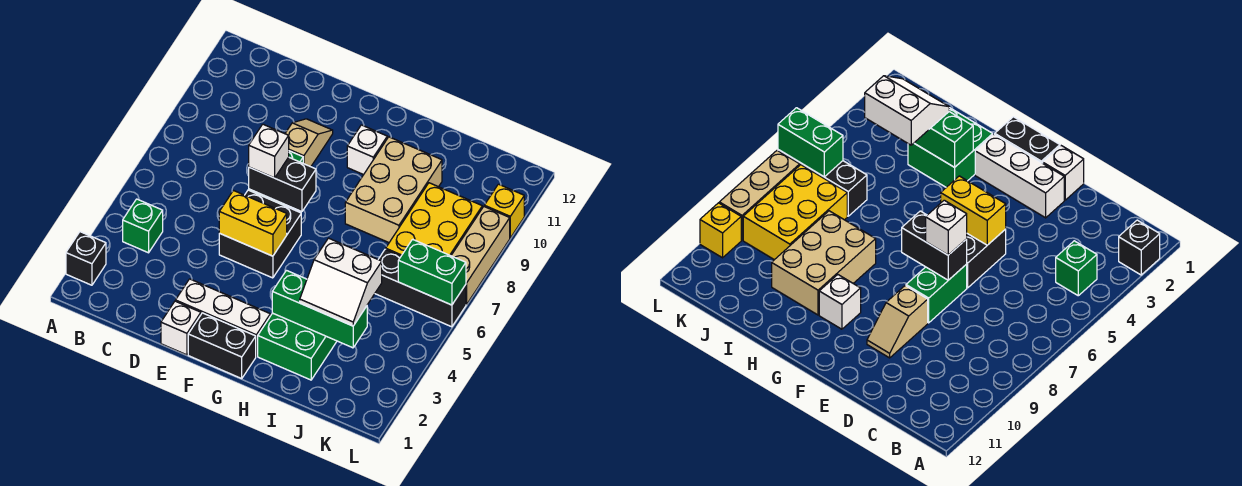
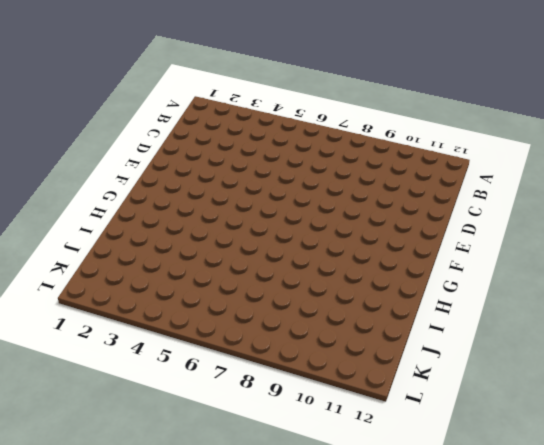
none -> black brick A2 level 1
none -> green brick B4 level 1
none -> white brick E1 level 1

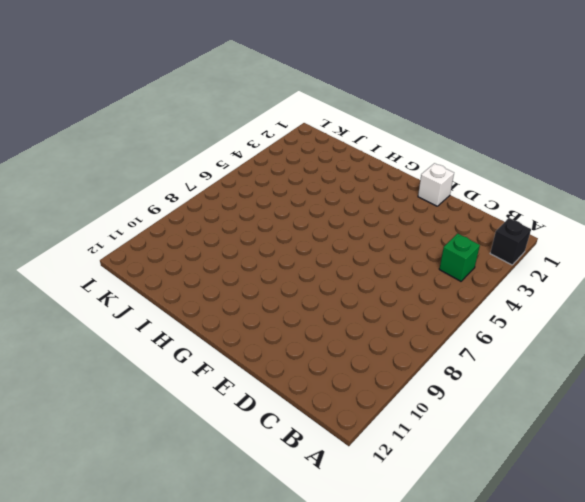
none -> white brick E2:G2 level 1
none -> black brick E5:F6 level 1
none -> green brick E7:E8 level 1

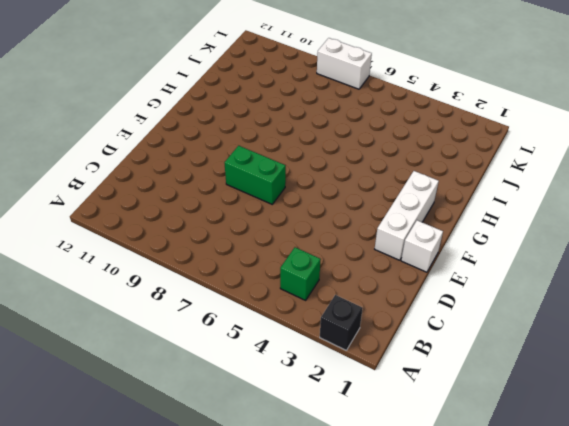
white brick L7:L8 level 1 -> tan brick L7:L9 level 1
none -> black brick E5:F6 level 1
none -> tan slope E9:E10 level 1 top 9
none -> black brick F1:G1 level 1

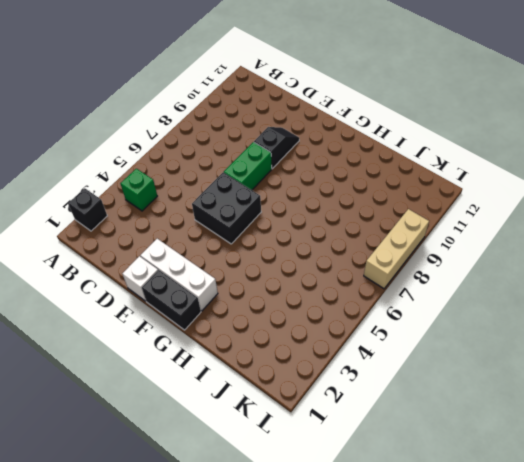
black slope E9:E10 level 1 top 9 -> tan slope E9:E10 level 1 top 9
none -> white brick G10 level 1
none -> green brick H2:I3 level 1
none -> tan brick H8:I10 level 1

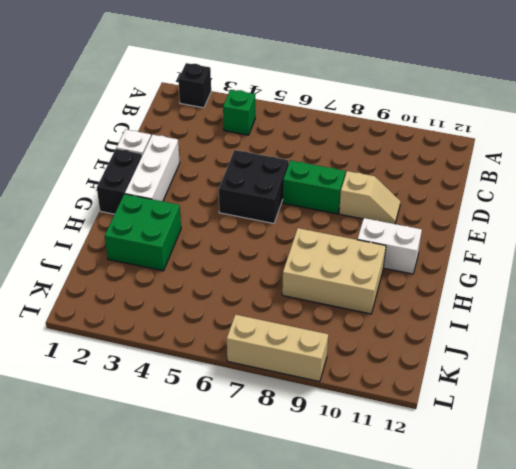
white brick G10:G11 level 1 -> white brick G10 level 1
none -> black brick J6:L6 level 1
none -> yellow brick J7:K9 level 1
none -> yellow brick L10 level 1

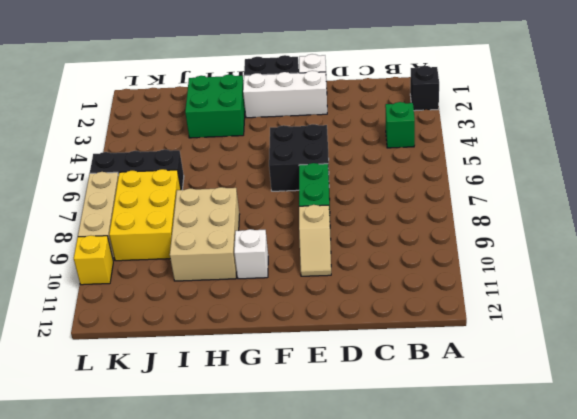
none -> yellow brick E5:F5 level 2
none -> black brick E7:F7 level 2
none -> green brick H3:J3 level 2

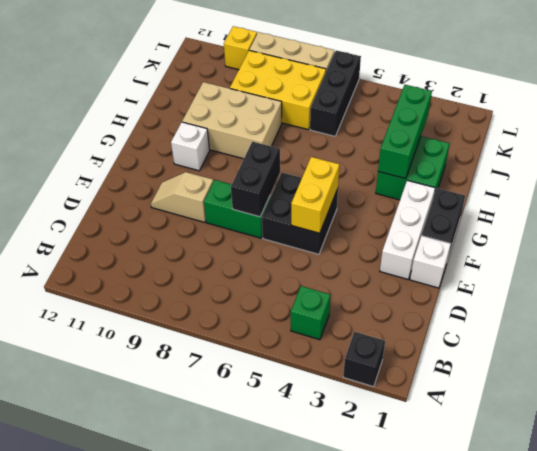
none -> green brick K6:L6 level 2
none -> white brick E7 level 3
none -> white slope I3:J4 level 3 top 4

